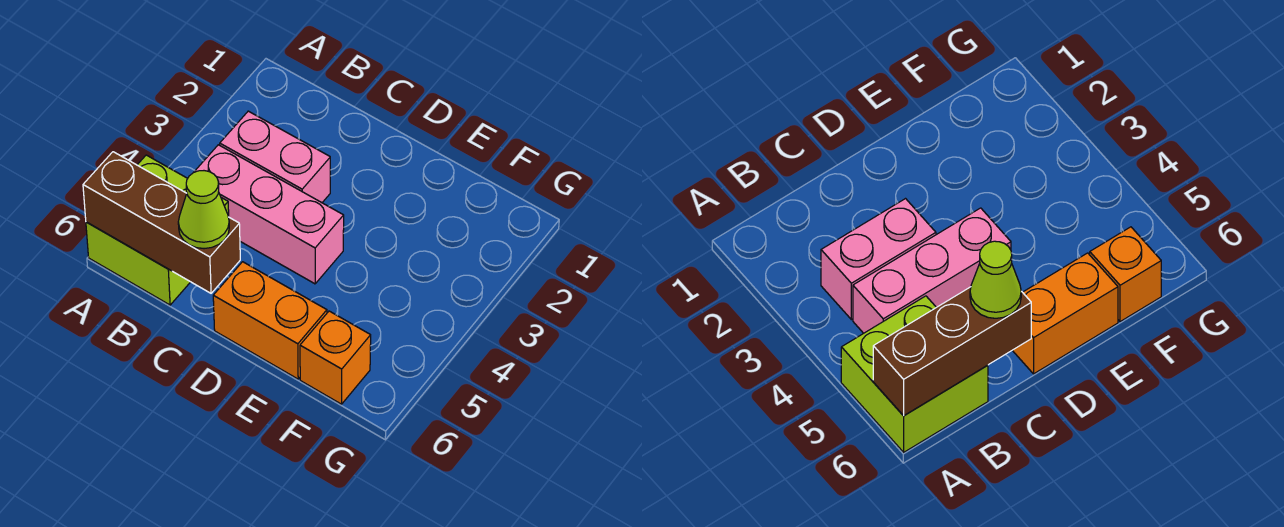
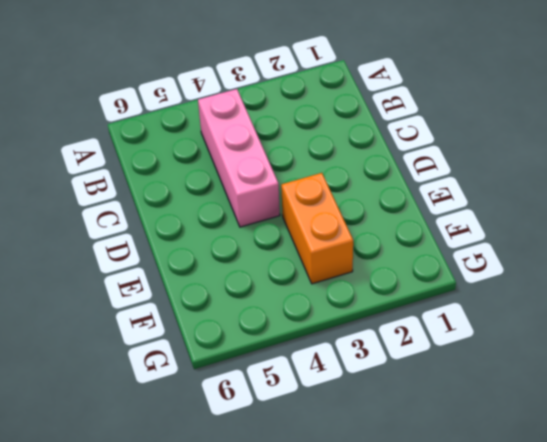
orange brick E3:F3 level 1 -> orange brick D6:E6 level 1
none -> lime brick A5:B6 level 1
none -> pink brick B3:C3 level 1

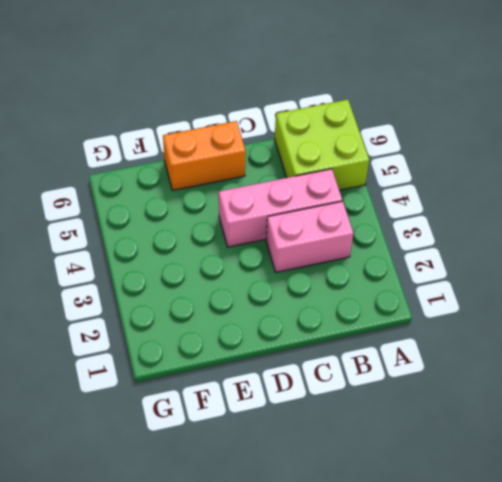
none -> orange brick F6 level 1
none -> brown brick A6:C6 level 2

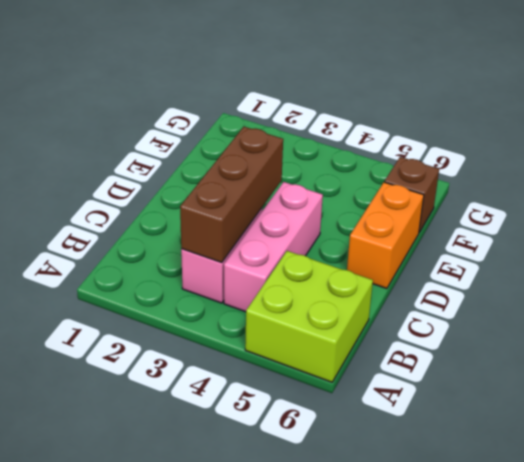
brown brick B3:D3 level 2 -> brown brick A6:C6 level 2
brown brick F6 level 1 -> orange brick F6 level 1
none -> lime cone C6 level 3

